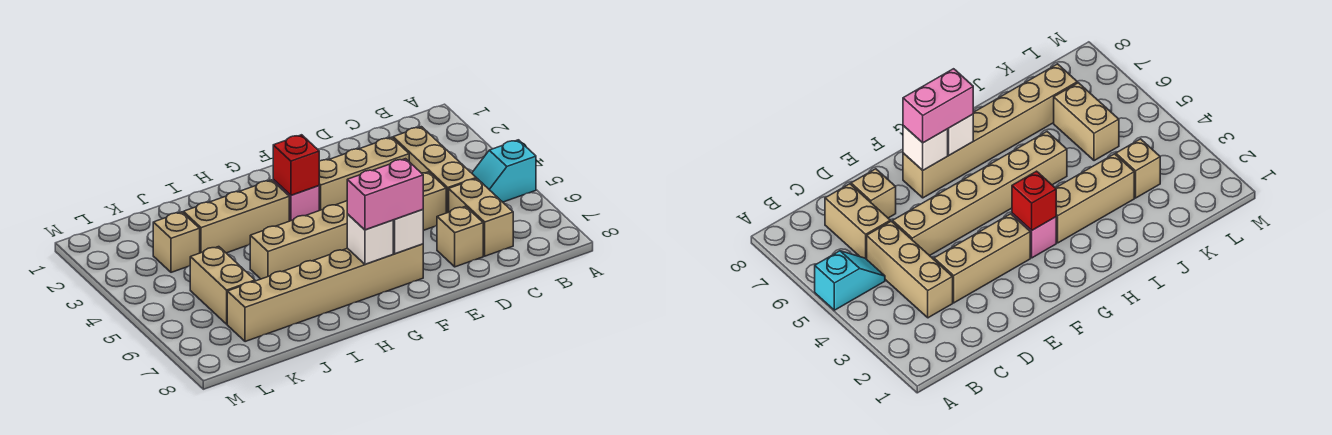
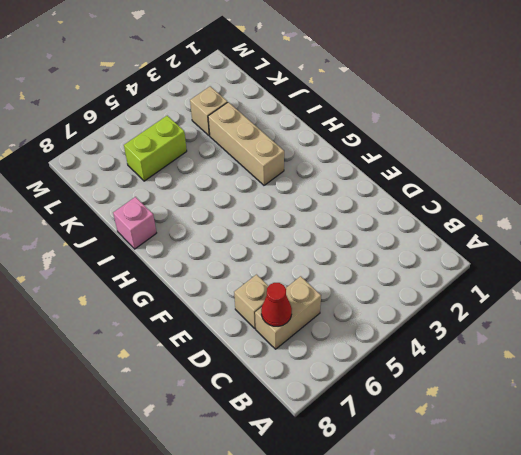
red cone C7 level 2 -> none
pink brick I8 level 1 -> pink brick G3 level 1
lime brick K5:K6 level 1 -> tan brick K5:K6 level 1
none -> cyan slope A5:B5 level 1 top A
none -> tan brick C3:C5 level 1
none -> tan brick D3:F3 level 1

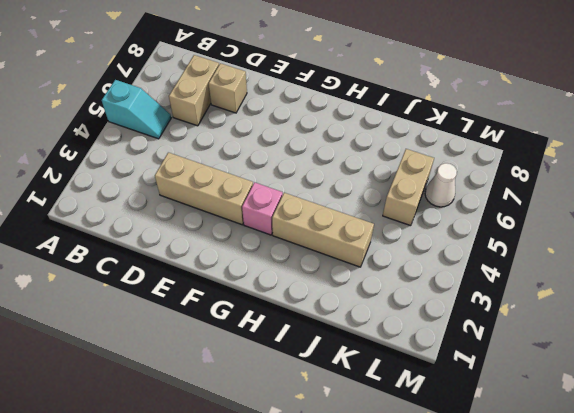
white cone L6 level 1 -> none
none -> tan brick C3:C5 level 1
none -> tan brick D5:I5 level 1
none -> tan brick F7:K7 level 1

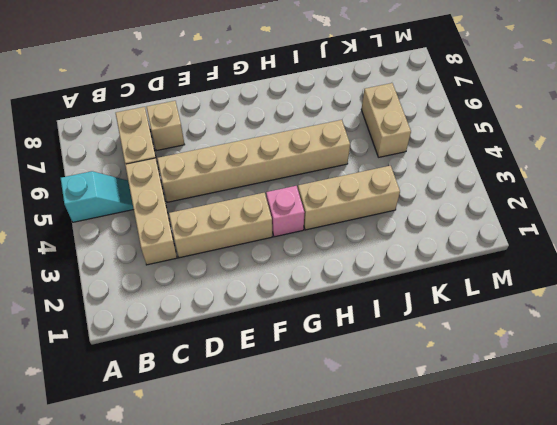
none -> tan brick F7:K7 level 1
none -> tan brick K3 level 1
none -> white brick F7 level 2

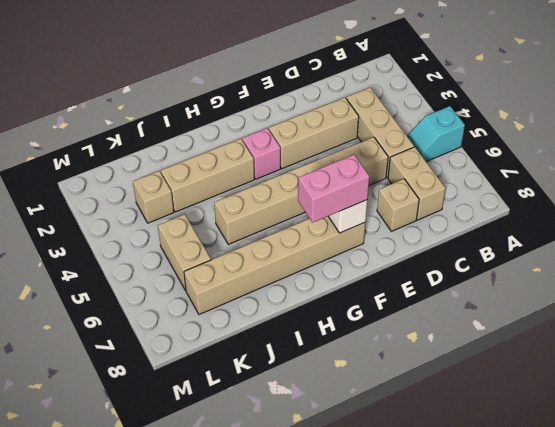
none -> red brick G3 level 2
none -> white brick G7 level 2

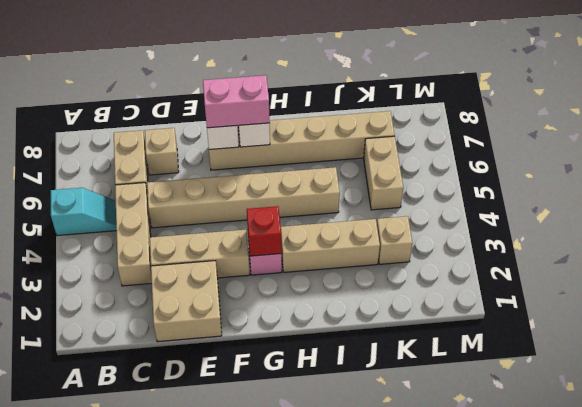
tan brick D1:E2 level 1 -> none

